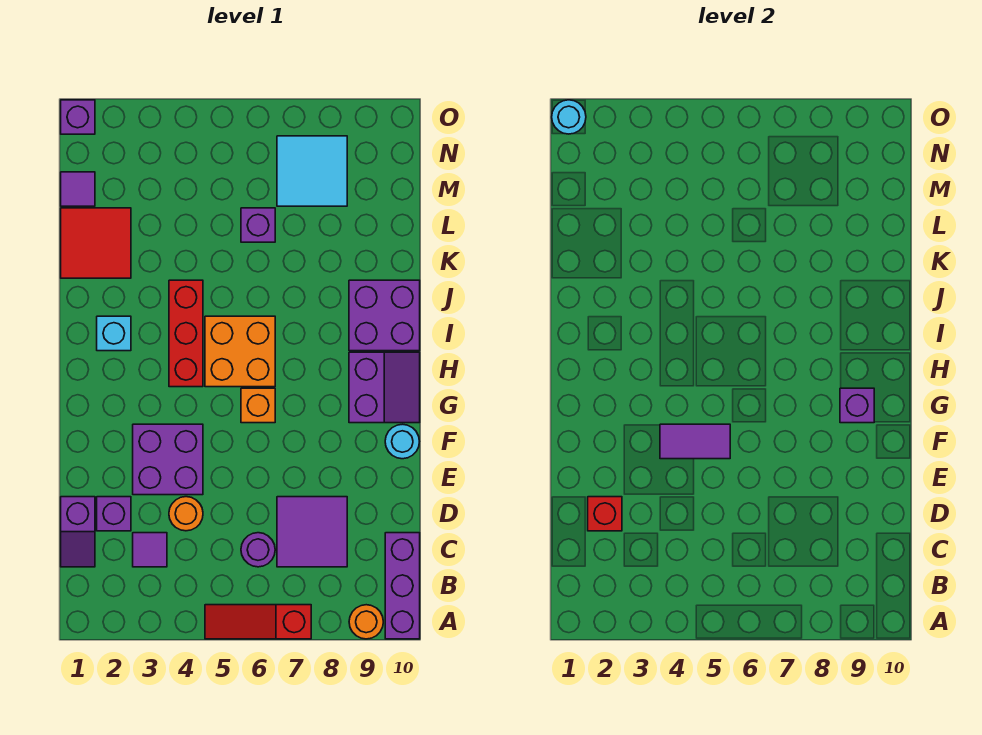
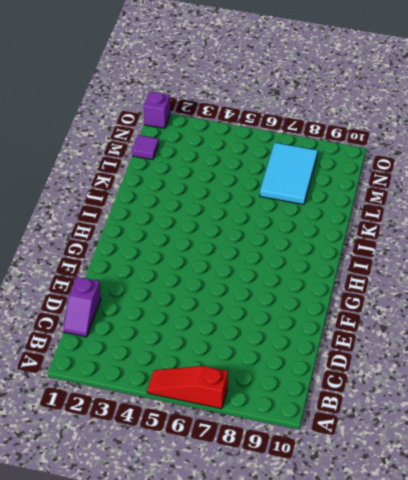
cyan tile L7:N8 level 1 -> cyan tile M7:N8 level 1
none -> orange round brick A9 level 1
none -> purple brick A10:C10 level 1
none -> purple tile C3 level 1

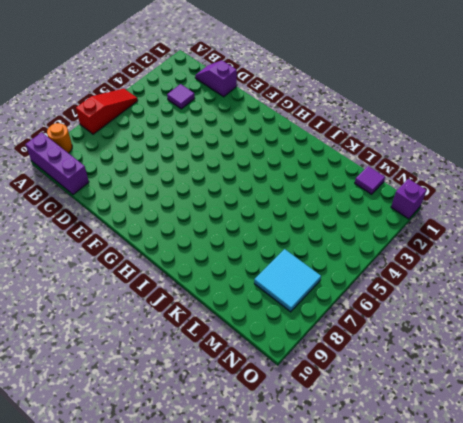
none -> purple round brick C6 level 1
none -> purple tile C7:D8 level 1
none -> purple brick D2 level 1

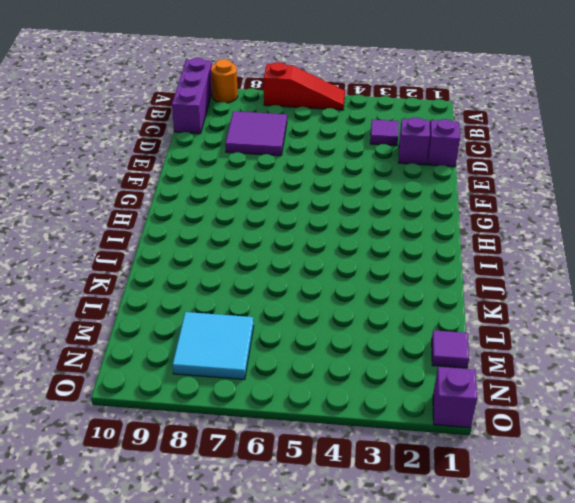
none -> purple round brick C6 level 1
none -> orange round brick D4 level 1
none -> purple brick E3:F4 level 1

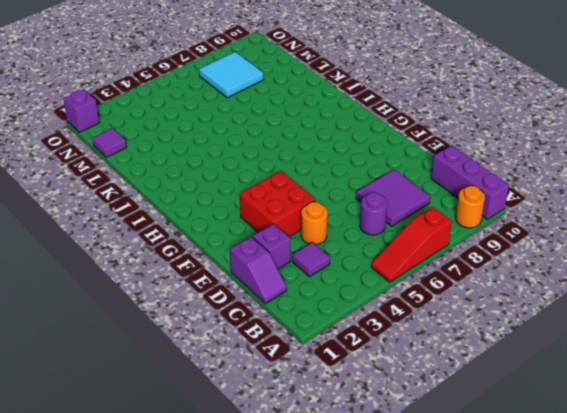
red brick E3:F4 level 1 -> purple brick E3:F4 level 1
none -> cyan round brick F10 level 1
none -> orange brick G6 level 1
none -> purple slope G9:H10 level 1 top 9

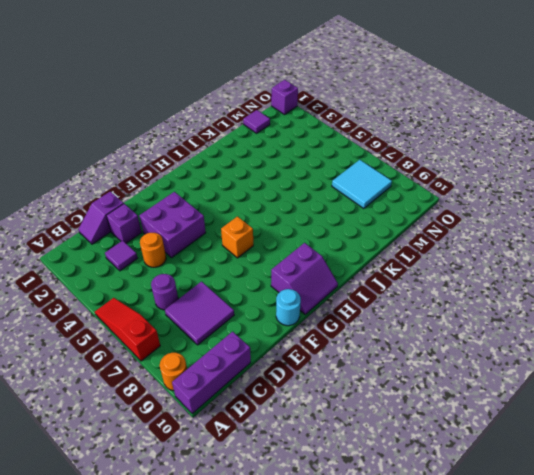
none -> red brick H4:J4 level 1
none -> orange brick H5:I6 level 1
none -> cyan brick I2 level 1

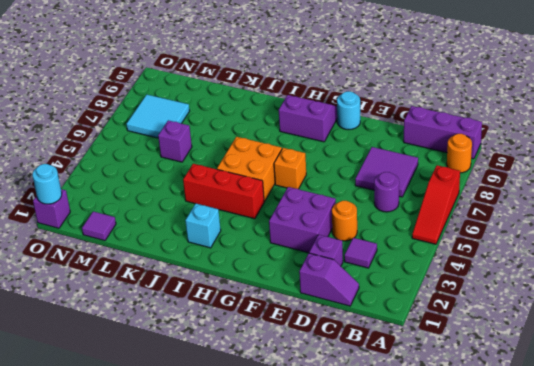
none -> purple brick I9:J10 level 1
none -> red tile K1:L2 level 1
none -> red brick D2 level 2

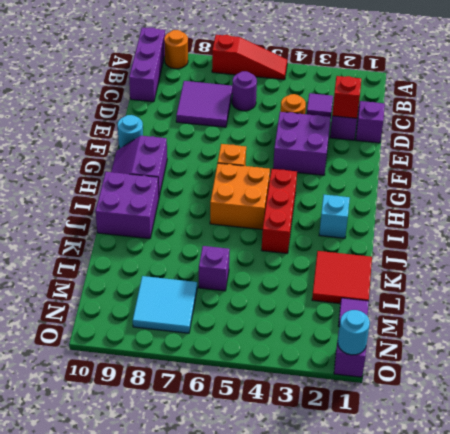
none -> purple tile F4:F5 level 2
none -> purple brick G9 level 2

